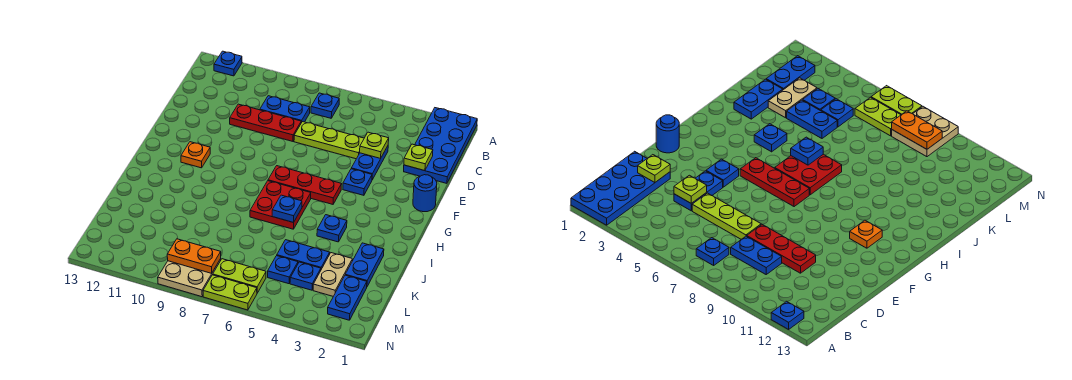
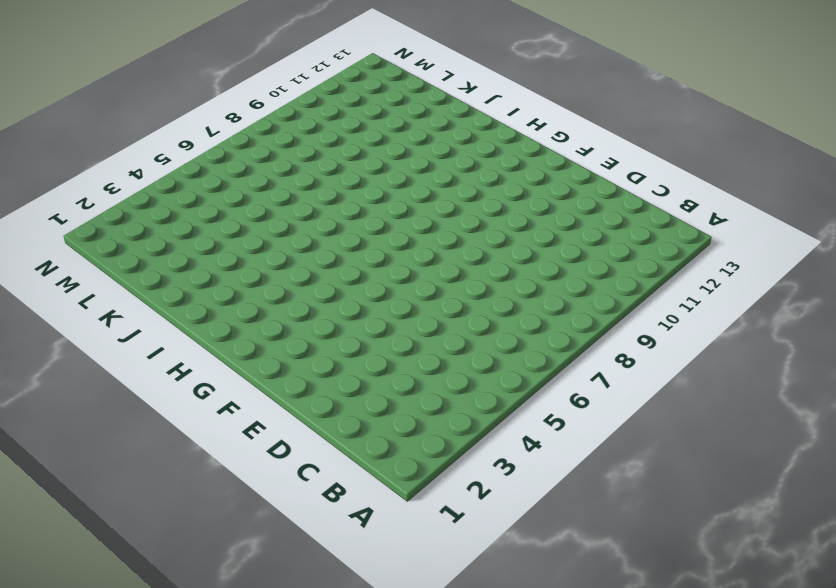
none -> blue plate A1:D2 level 1
none -> blue plate A12 level 1
none -> blue plate B7 level 1

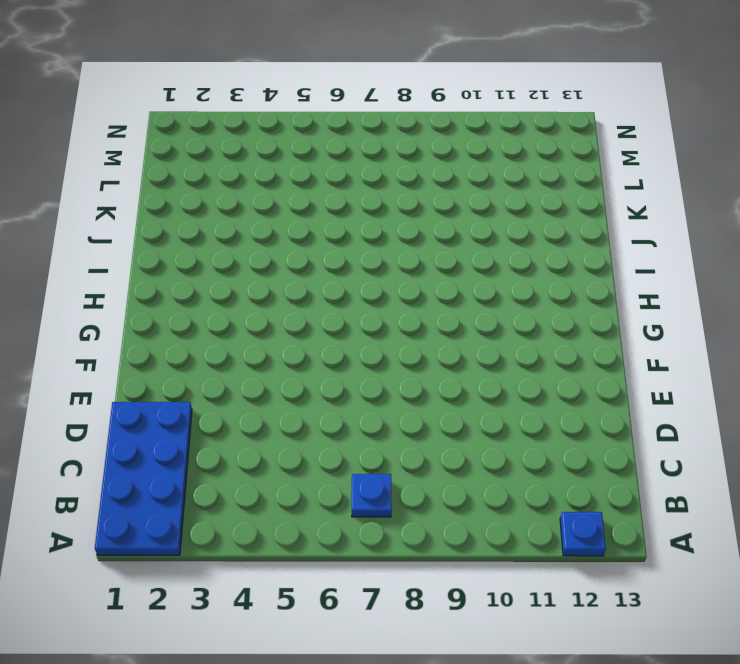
none -> blue plate C8:C9 level 1
none -> blue plate D4:E4 level 1
none -> lime plate D5:D7 level 1

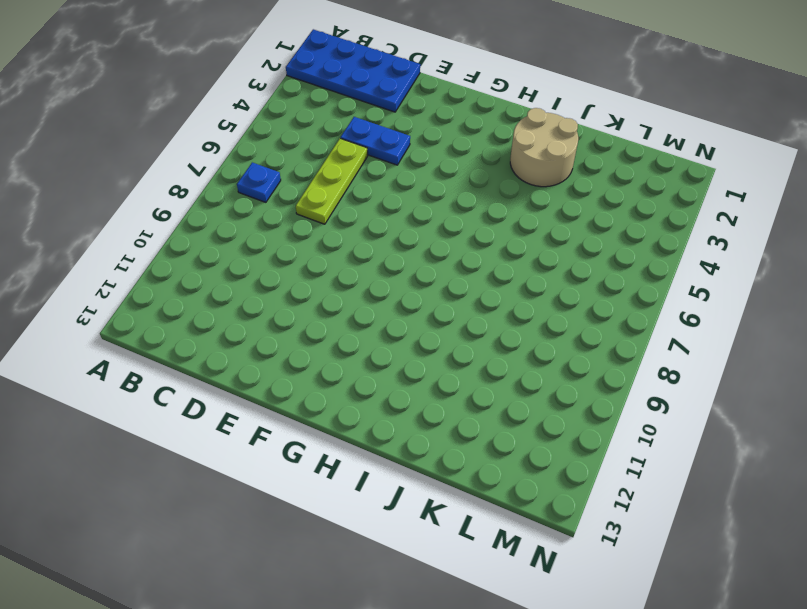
tan round brick I2:J3 level 1 -> blue plate J2:K2 level 1
none -> blue plate A12 level 1
none -> blue plate C8:C9 level 1
none -> red plate D8:D10 level 1

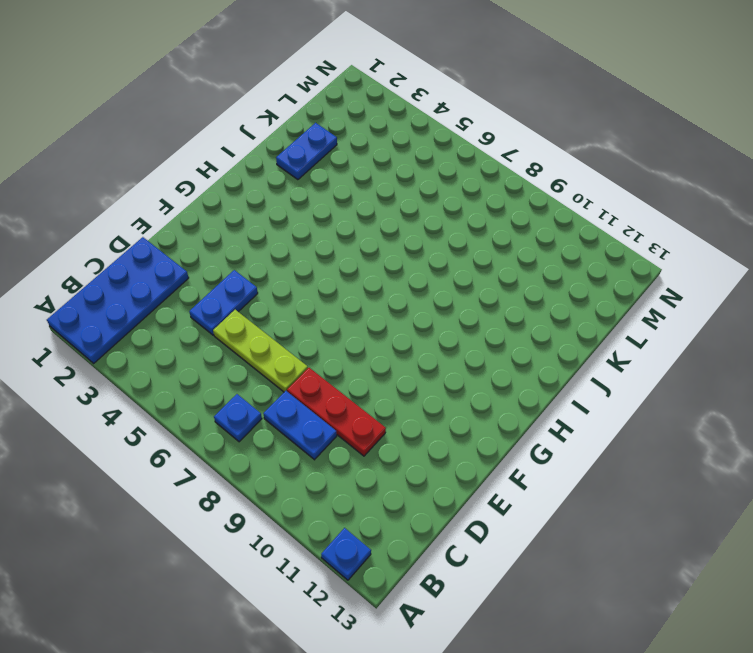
none -> blue round brick F1 level 1
none -> blue plate F4 level 1
none -> red plate G5:G7 level 1

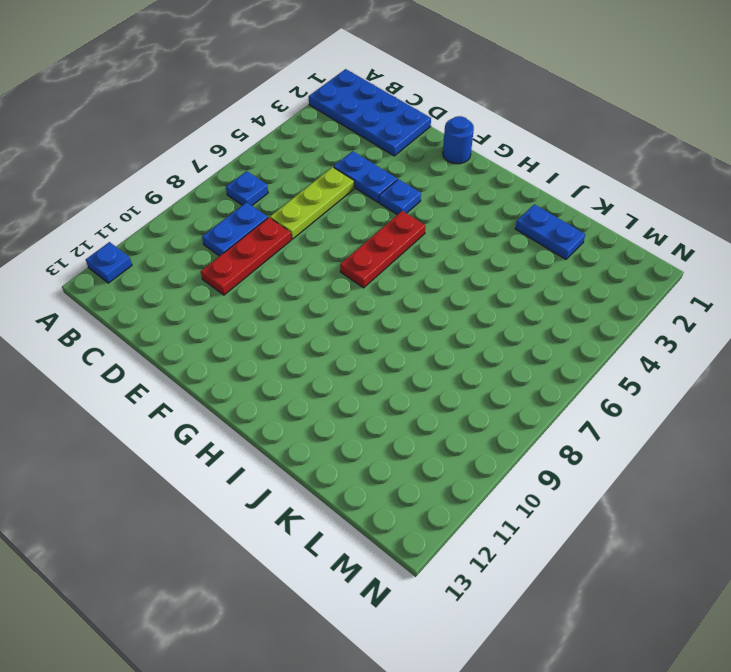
none -> orange plate G11 level 1
none -> red plate H6:I7 level 1
none -> blue plate I4 level 1

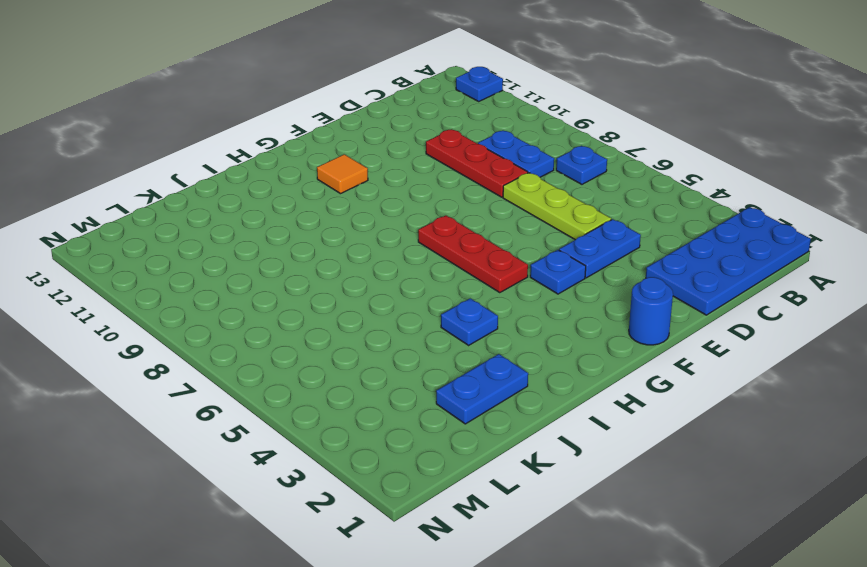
orange tile G11 level 1 -> orange plate G11 level 1
none -> red plate H6:I7 level 1
none -> tan plate K3:L3 level 1
none -> blue plate K4:K5 level 1

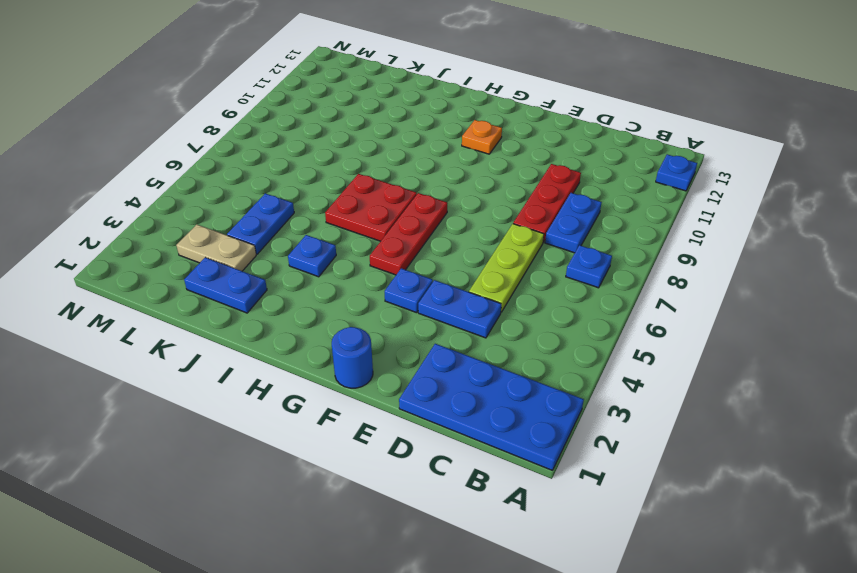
none -> blue plate L2:M2 level 1
none -> blue plate L4 level 1
none -> blue plate L5 level 1

